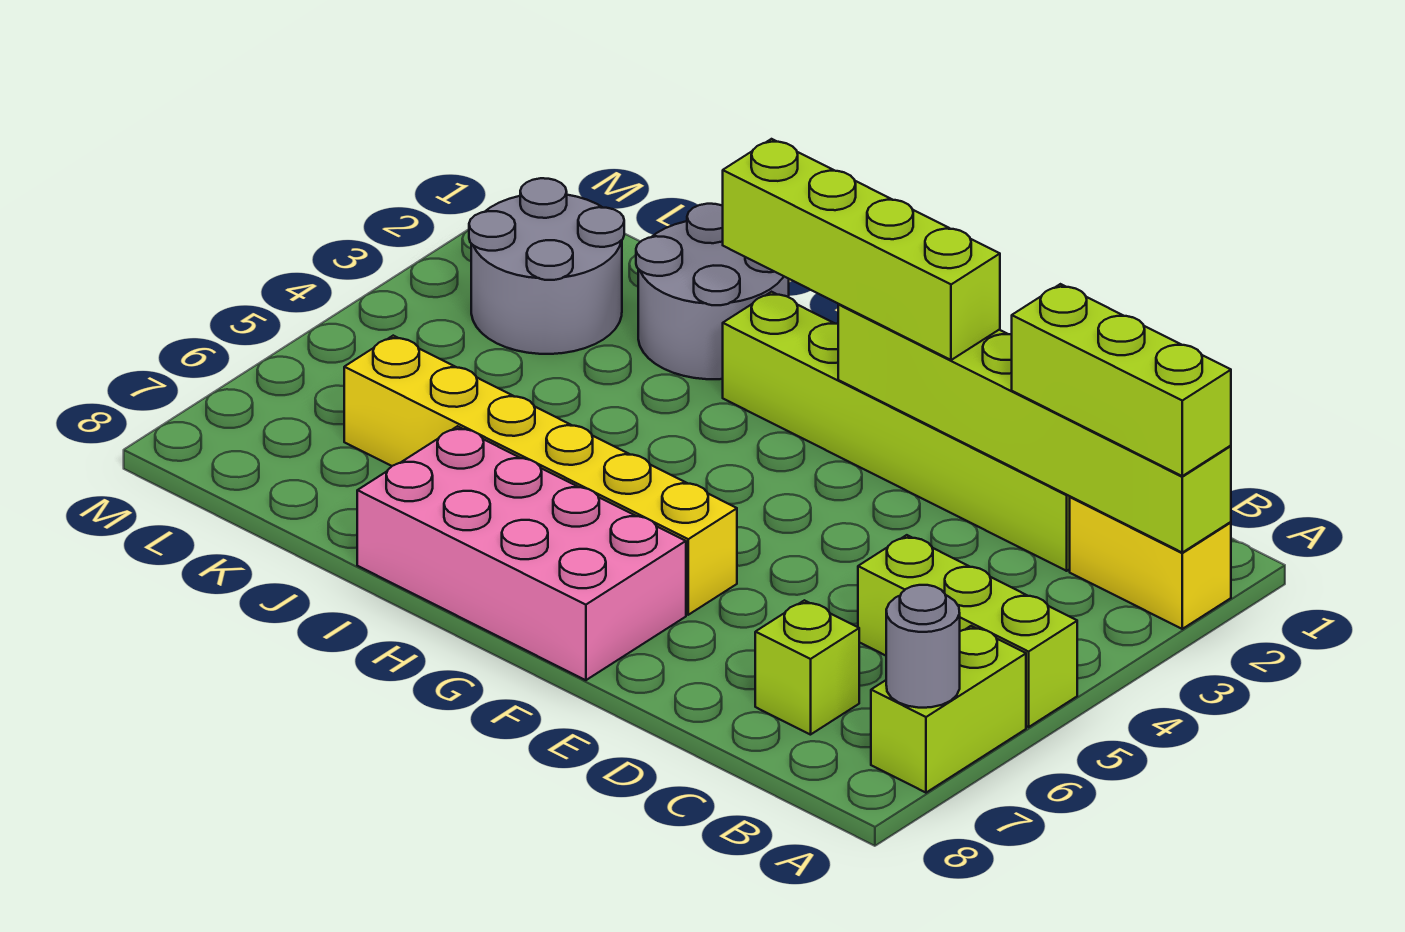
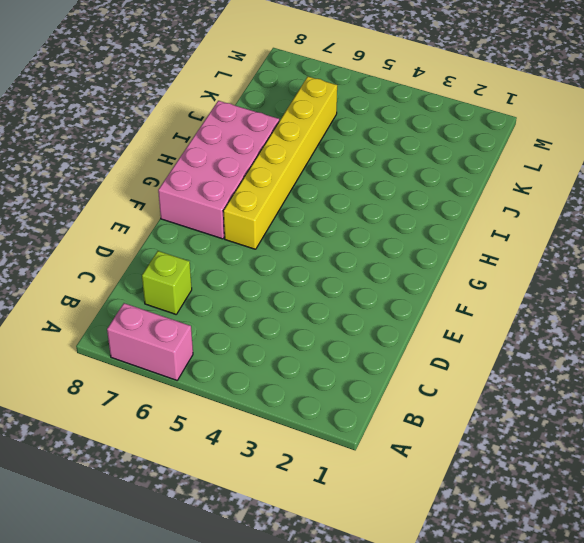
pink brick A6:A7 level 1 -> lime brick A6:A7 level 1
none -> yellow brick A2:B2 level 1
none -> lime brick A5:C5 level 1
none -> lime brick C2:H2 level 1

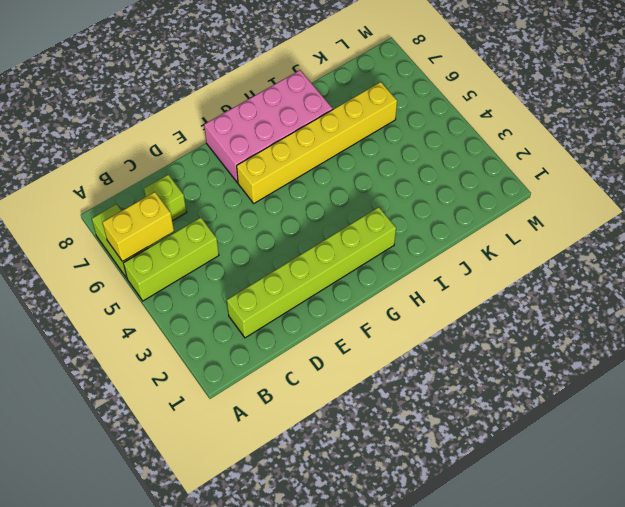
yellow brick A6:B6 level 2 -> yellow brick A2:B2 level 1
none -> grey round brick I1:J2 level 1
none -> grey round brick K2:L3 level 1
none -> lime brick A2:F2 level 2

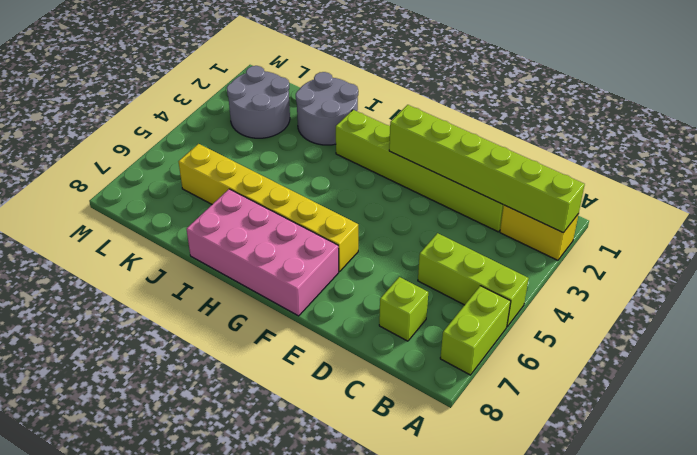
none -> grey round brick A7 level 2
none -> lime brick A2:C2 level 3
none -> lime brick E2:H2 level 3

